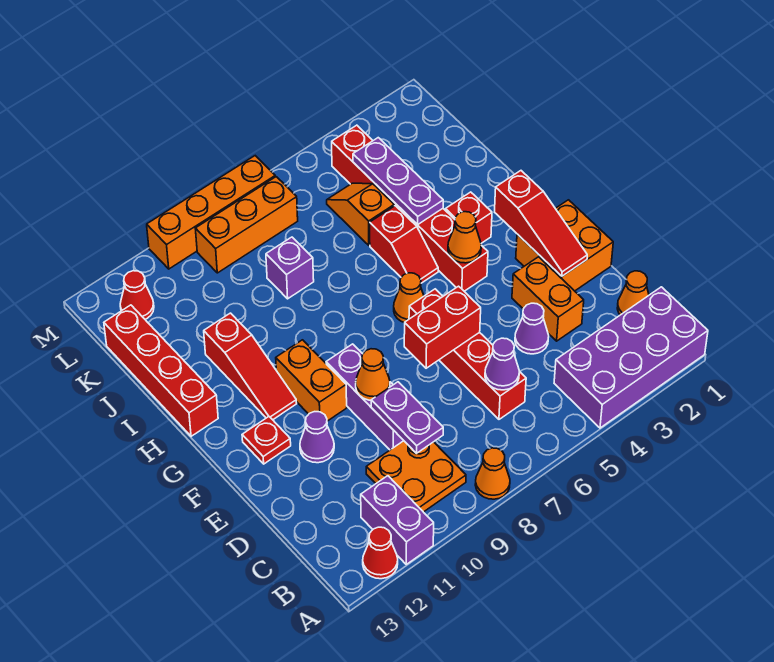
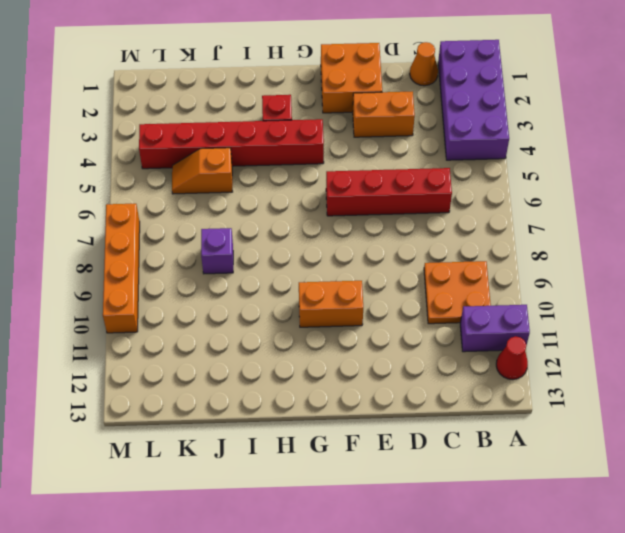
none -> orange cone A8 level 1
none -> purple cone D4 level 1
none -> purple brick D9:F9 level 1
none -> purple cone E11 level 1

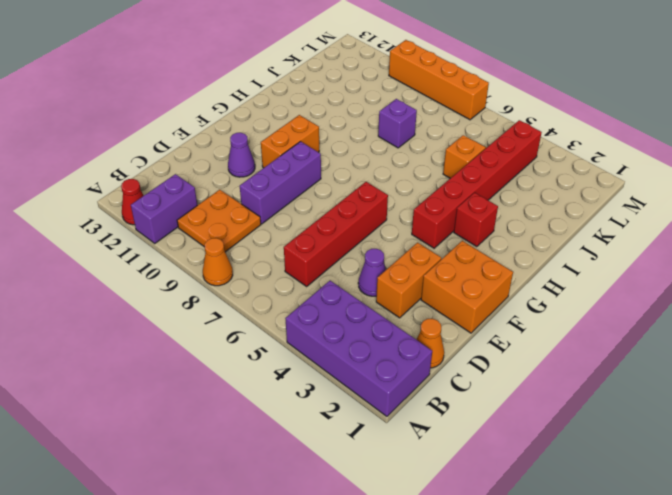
none -> red plate F12 level 1
none -> orange cone G6 level 1
none -> red slope G11:I11 level 1 top I
none -> red slope H5:I5 level 1 top I

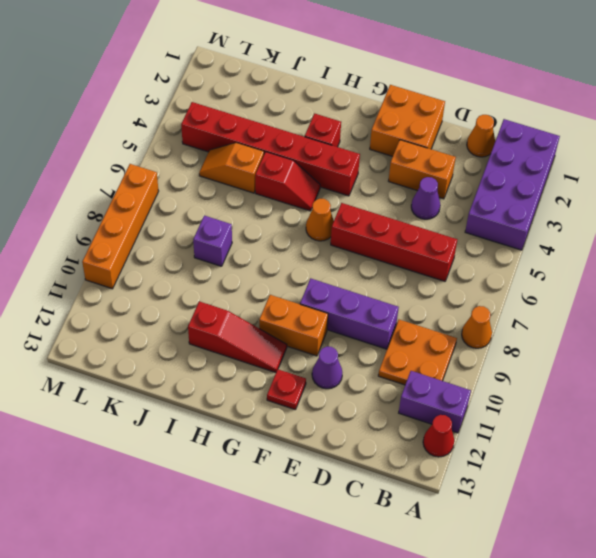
none -> red brick H13:K13 level 1
none -> orange brick L7:L9 level 1
none -> red cone L12 level 1
none -> purple cone C6 level 2

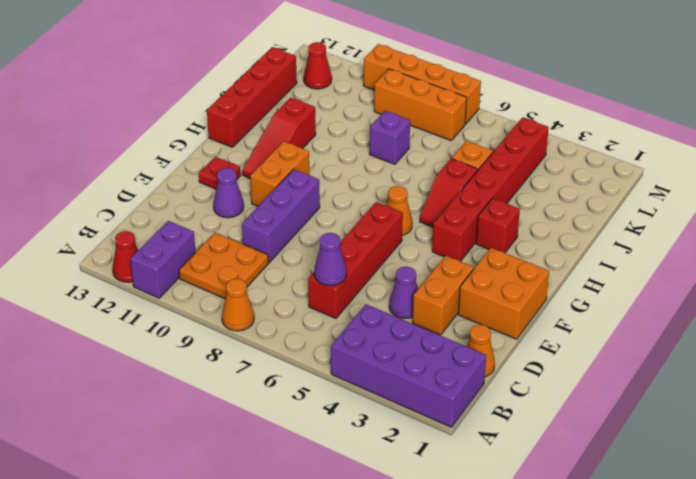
none -> purple plate C9:D9 level 2
none -> red slope E2:G2 level 2 top G
none -> red brick E6:E7 level 2
none -> orange cone E9 level 2

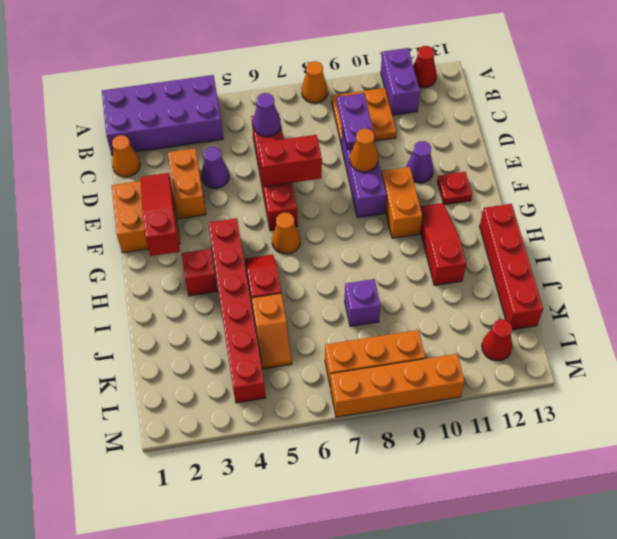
none -> orange cone G4 level 2
none -> purple plate I4:K4 level 2

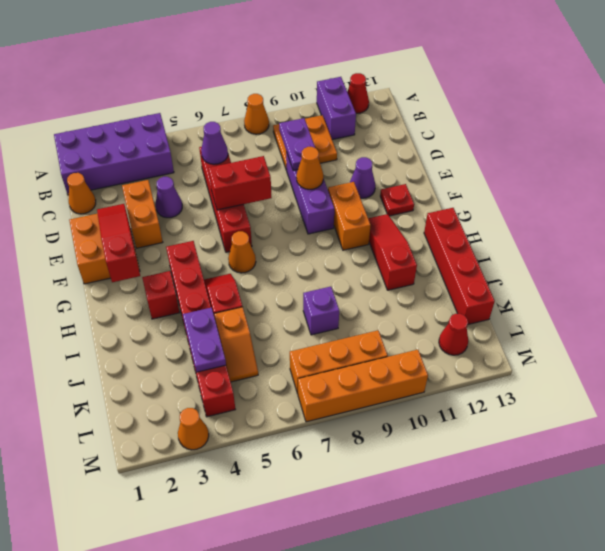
purple plate J4:K4 level 2 -> purple plate I4:K4 level 2
orange cone M3 level 1 -> orange cone G4 level 2

